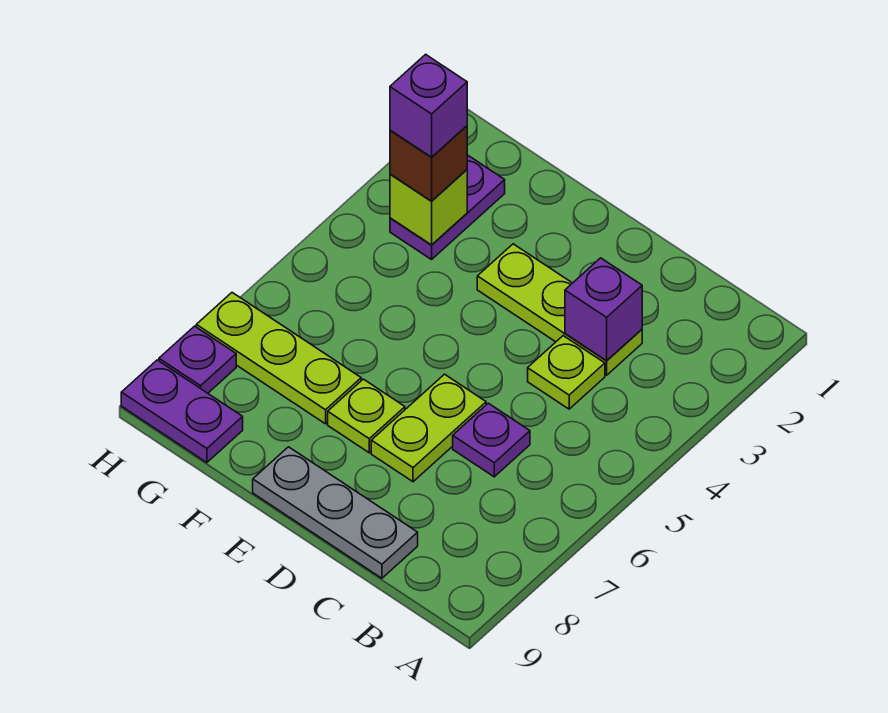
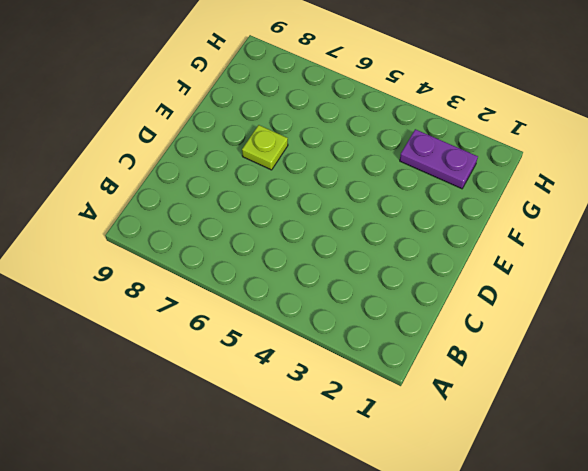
none -> lime plate C3:E3 level 1
none -> lime plate C4 level 1
none -> purple plate C6 level 1

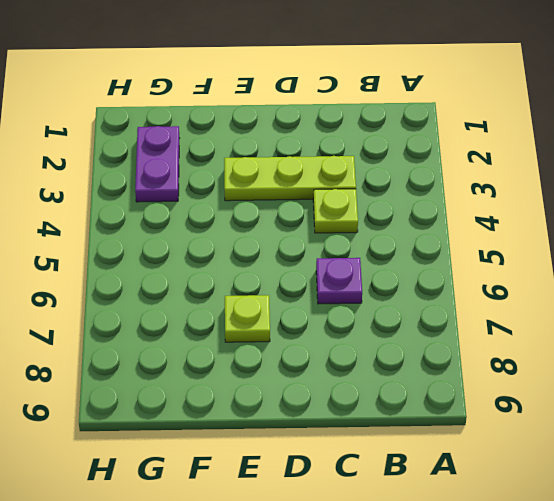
none -> grey plate C9:E9 level 1
none -> lime plate D6:D7 level 1
none -> lime plate F7:H7 level 1

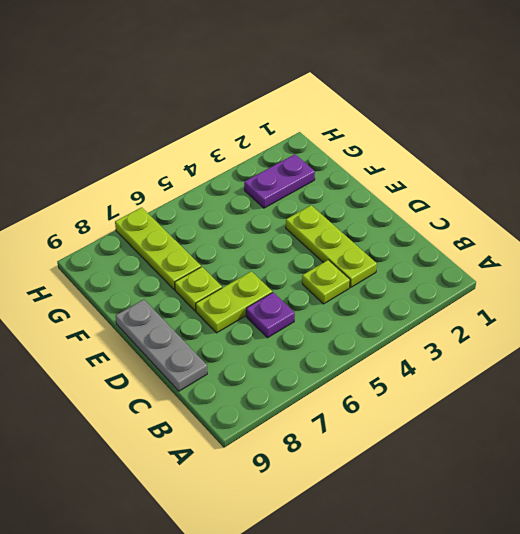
none -> purple plate G9:H9 level 1
none -> purple plate H8 level 1
none -> purple brick C3 level 2

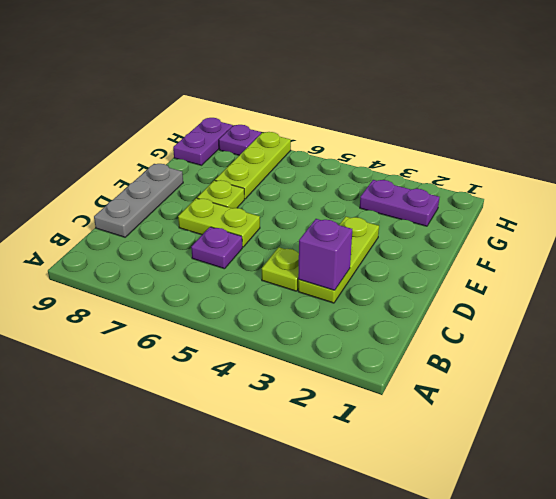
none -> lime brick G3 level 2
none -> brown brick G3 level 3
none -> purple brick G3 level 4

